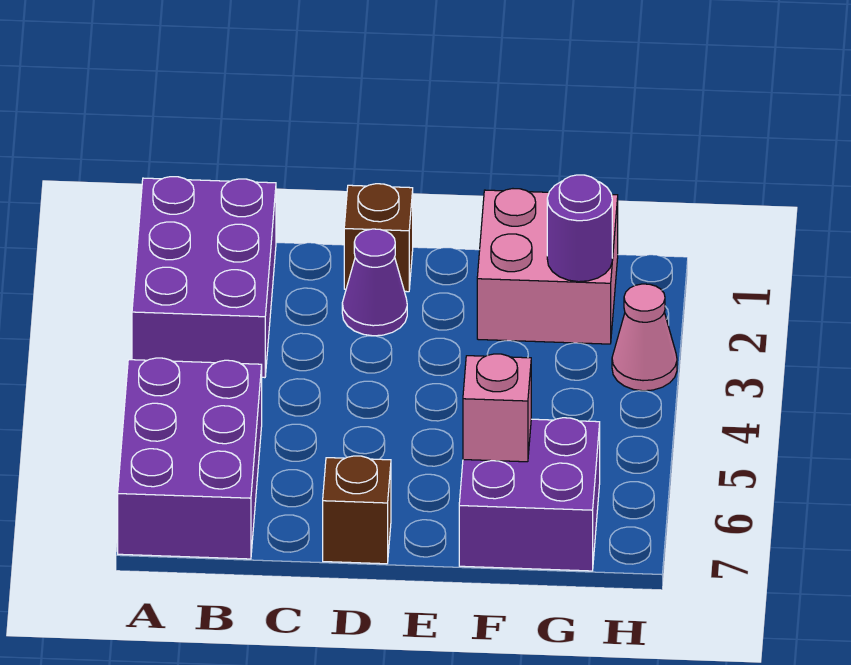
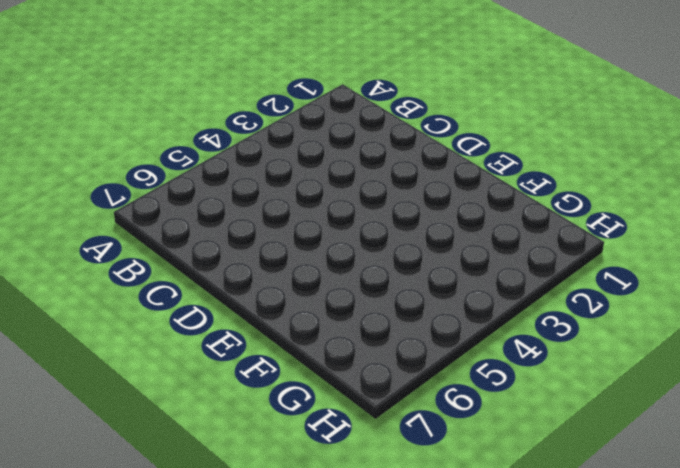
none -> purple brick A1:B3 level 1
none -> purple brick A5:B7 level 1

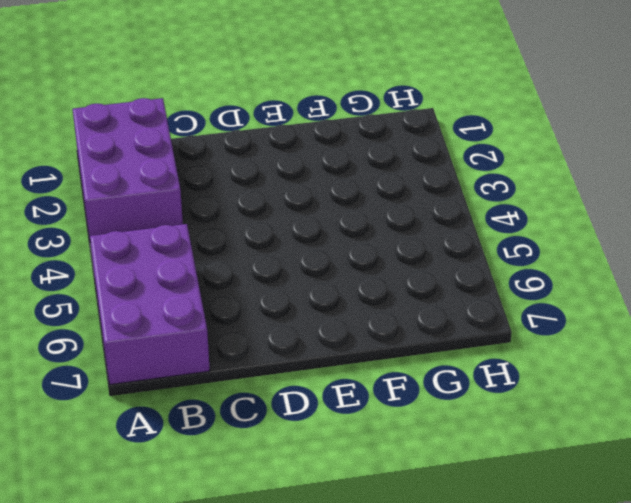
none -> brown brick D1 level 1
none -> purple cone D2 level 1

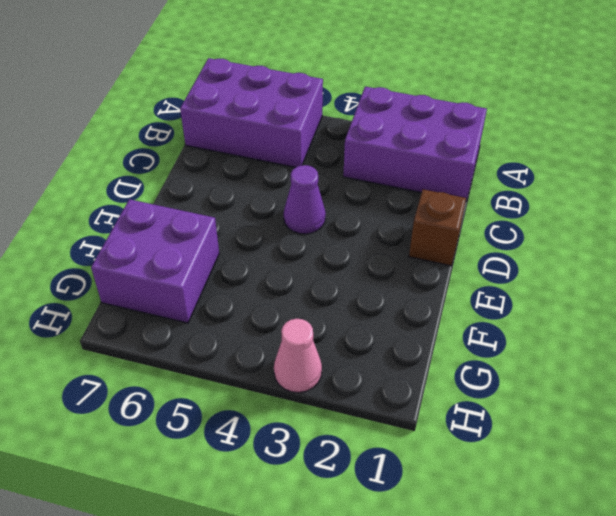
purple cone D4 level 1 -> purple cone D2 level 1
none -> brown brick D7 level 1
none -> pink brick F1:G2 level 1

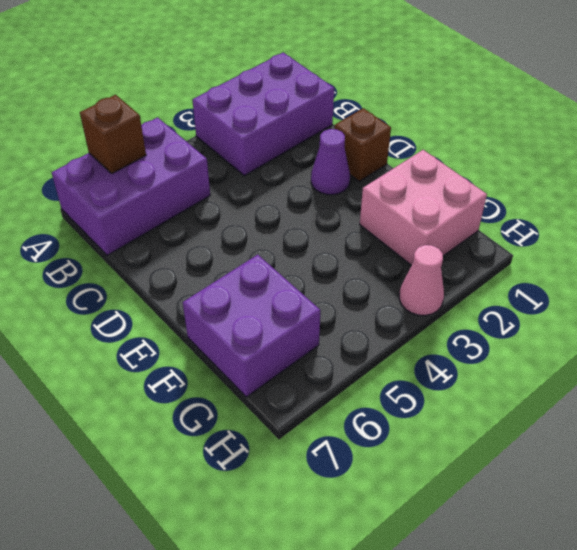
brown brick A6 level 2 -> brown brick D7 level 1
none -> pink brick F6 level 2
none -> purple round brick G2 level 2

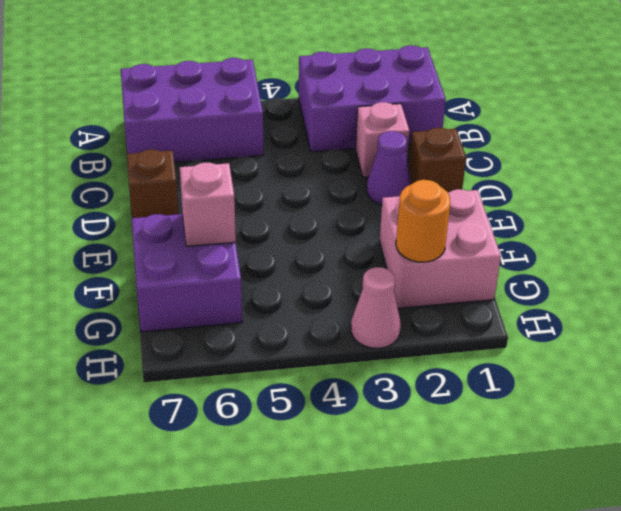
pink brick C2 level 1 -> none
orange round brick G2 level 2 -> purple round brick G2 level 2

